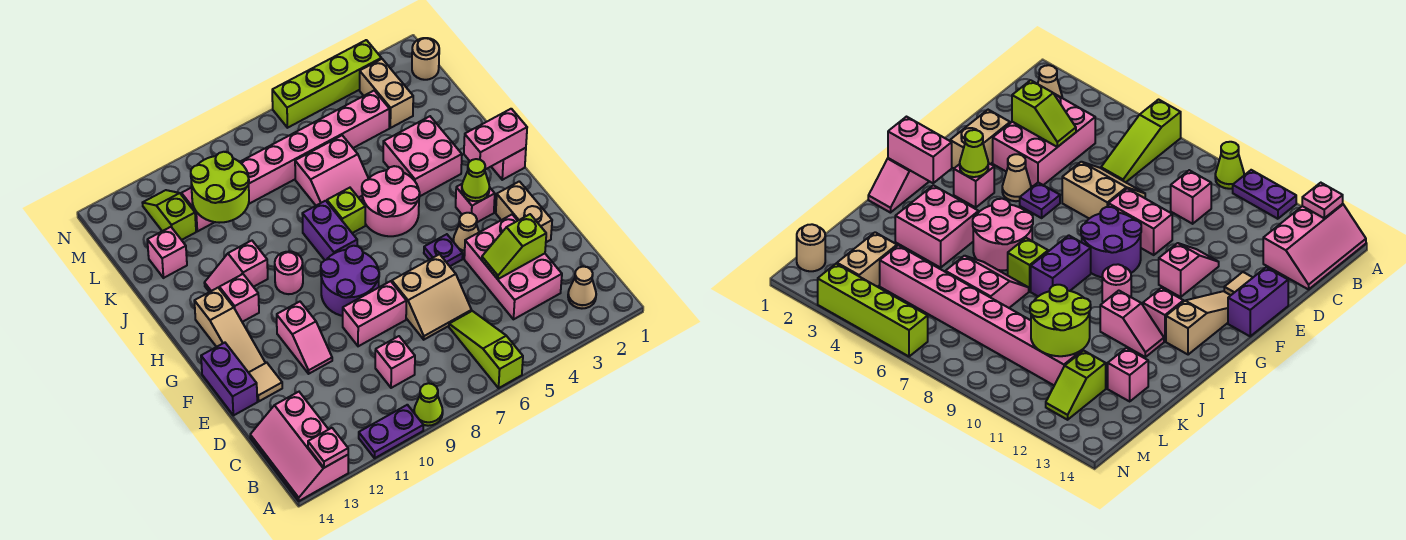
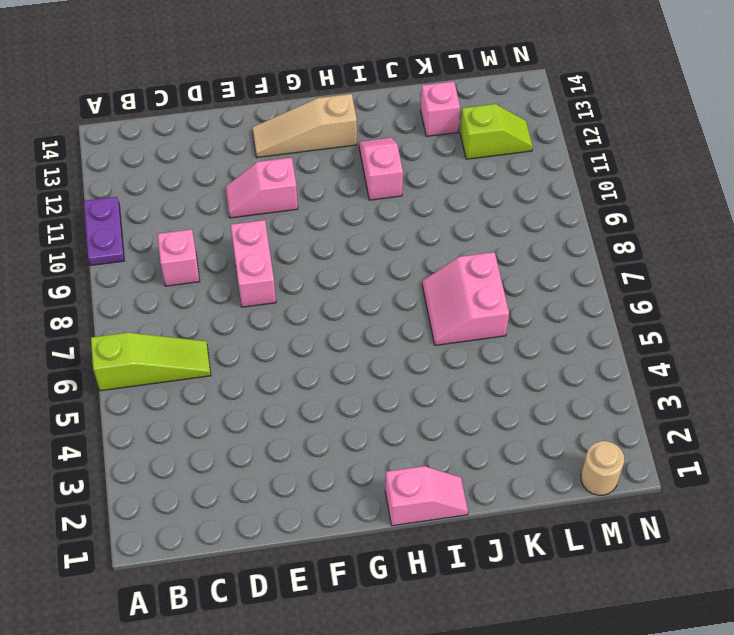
none -> lime cone A9 level 1
none -> pink slope A13:C14 level 1 top 13
none -> tan cone B2 level 1
none -> pink brick C3:E4 level 1

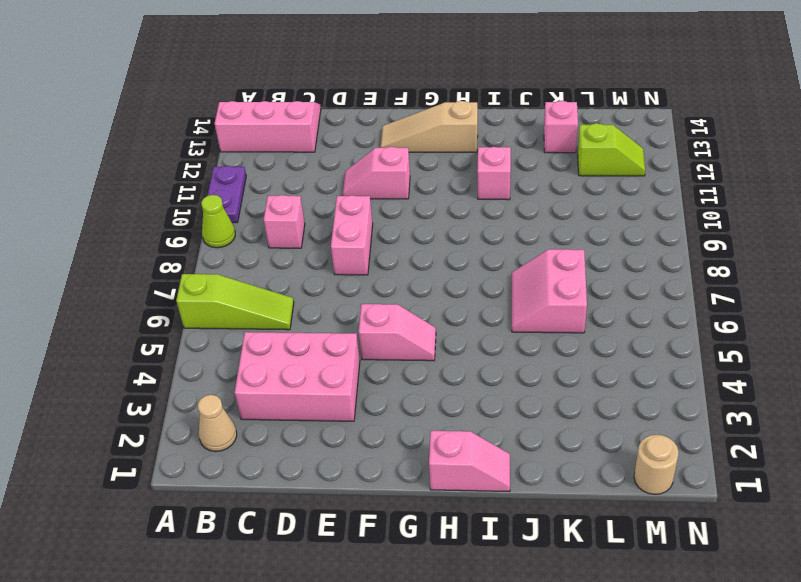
pink slope F5:G5 level 1 top F -> purple plate F5 level 1
none -> tan slope D6:E7 level 1 top E
none -> tan brick E2:F2 level 1
none -> tan tile E13 level 1
none -> purple brick E14:F14 level 1

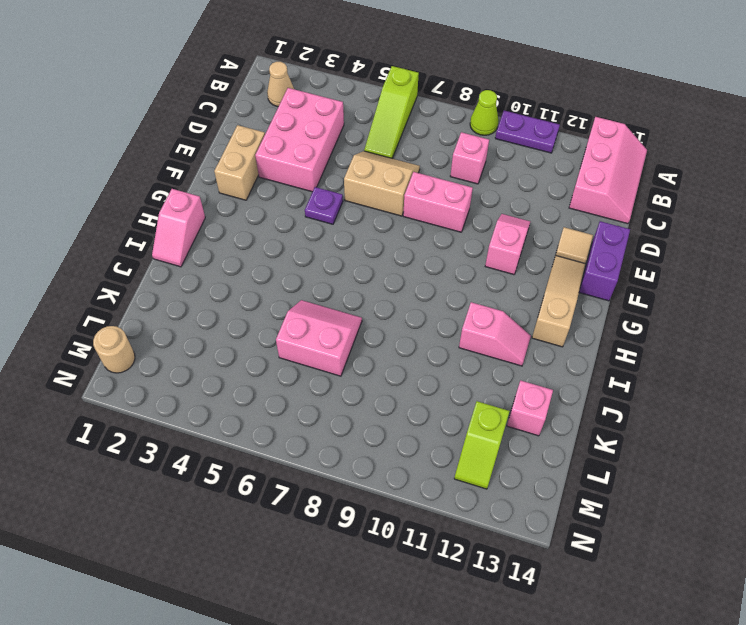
none -> tan cone F4 level 1
none -> purple round brick F8:G9 level 1
none -> pink brick G3 level 1
none -> pink round brick H5:I6 level 1

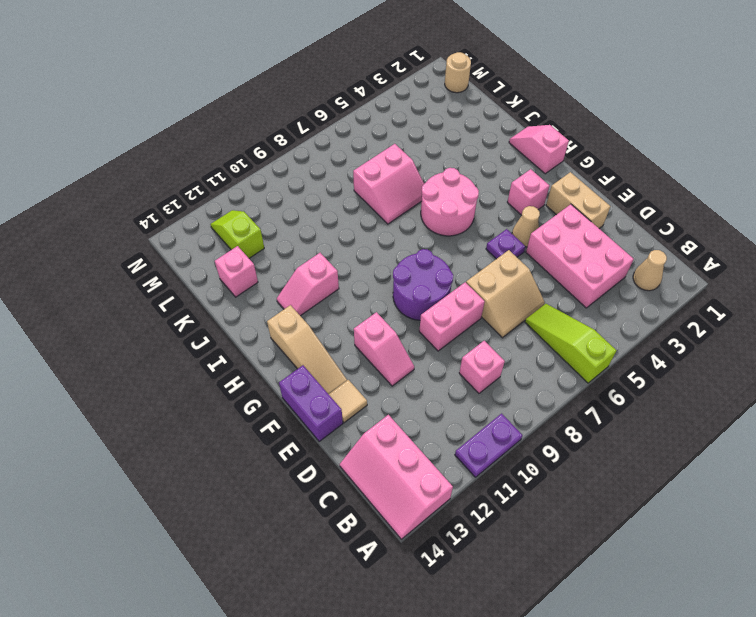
none -> lime cone A9 level 1
none -> purple brick H8:I8 level 1
none -> pink round brick H10 level 1
none -> pink brick H12 level 1

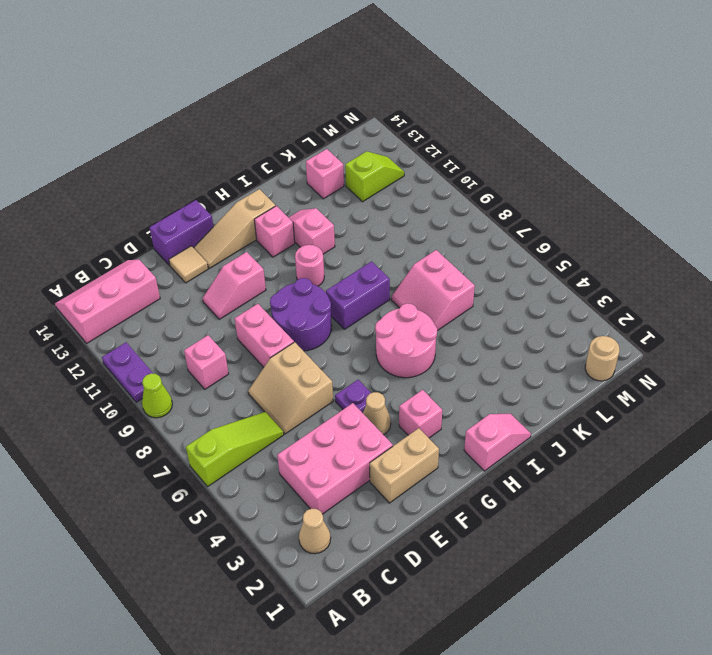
none -> pink brick I3:J4 level 1
none -> lime brick I7 level 1
none -> tan brick L3:M3 level 1
none -> pink brick L4:L11 level 1

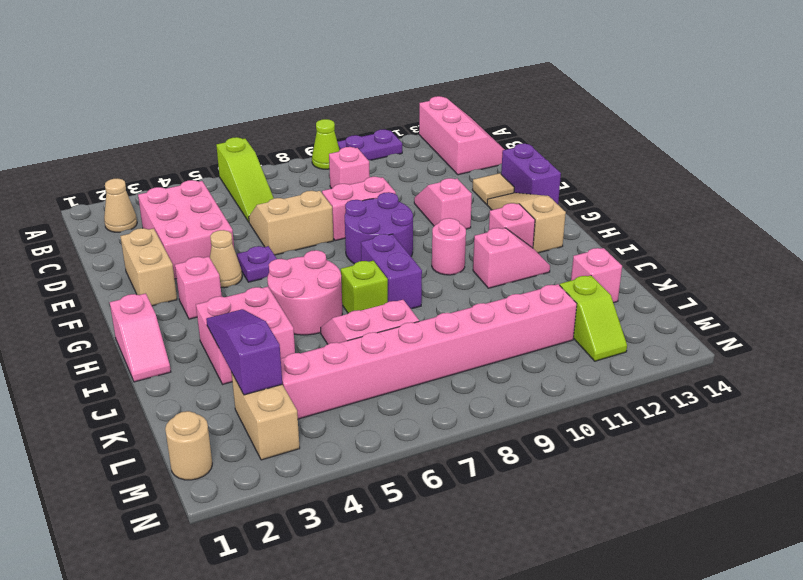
purple slope J3:L3 level 2 top L -> none
none -> lime brick N3:N6 level 1
none -> pink plate A13 level 2
none -> lime slope D3:D4 level 2 top 3
none -> lime cone G3 level 2

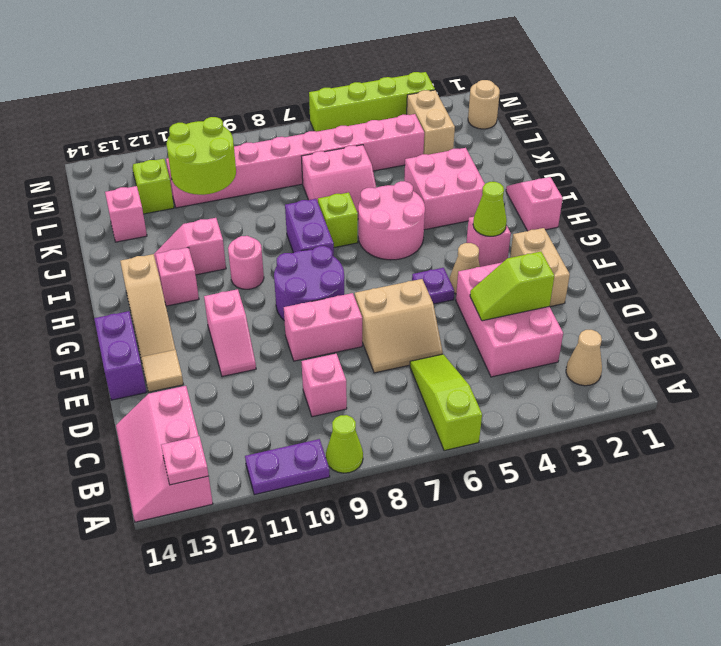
none -> pink brick H1:H2 level 2

